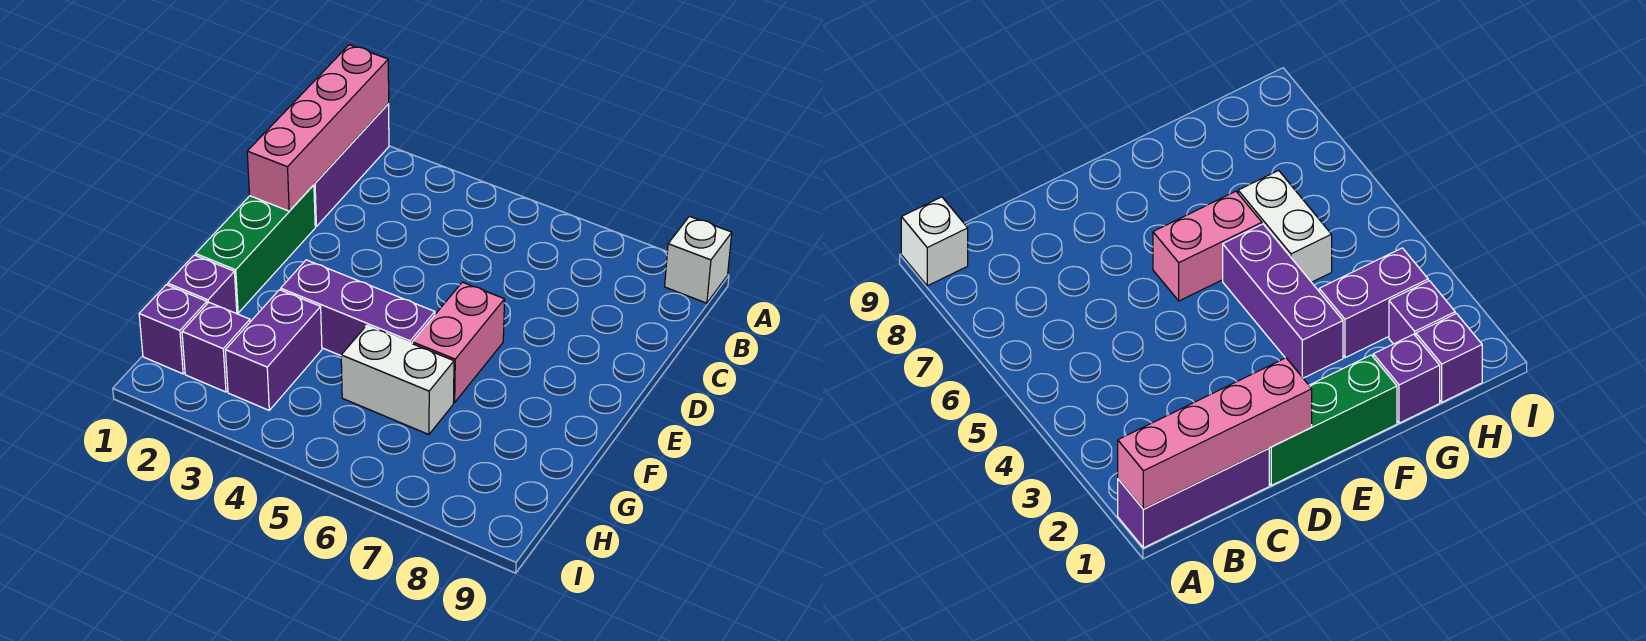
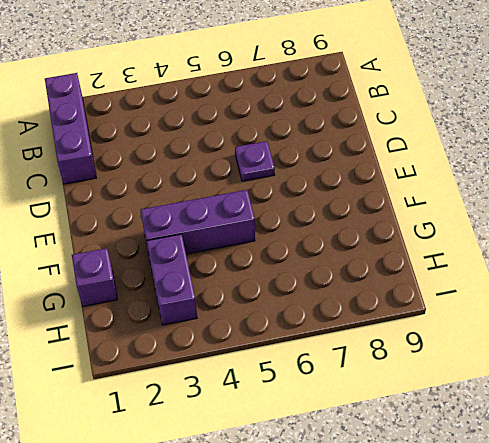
purple plate D6 level 1 -> none
none -> white brick A9 level 1
none -> green brick D1:F1 level 1

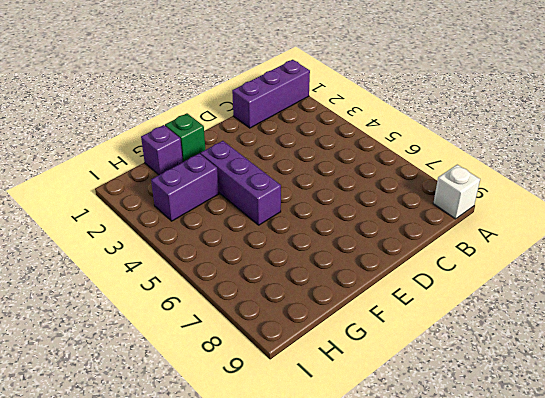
green brick F1 level 1 -> green brick D1:F1 level 1
none -> pink brick E6:F6 level 1
none -> white brick G5:G6 level 1

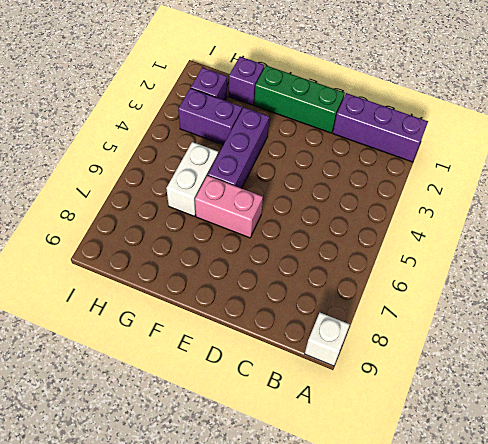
none -> purple brick H1 level 1
none -> pink brick A1:D1 level 2

